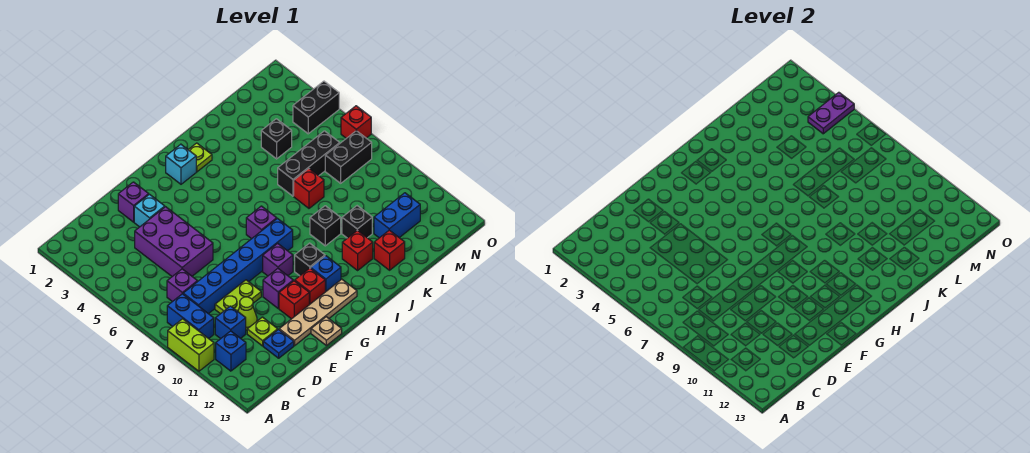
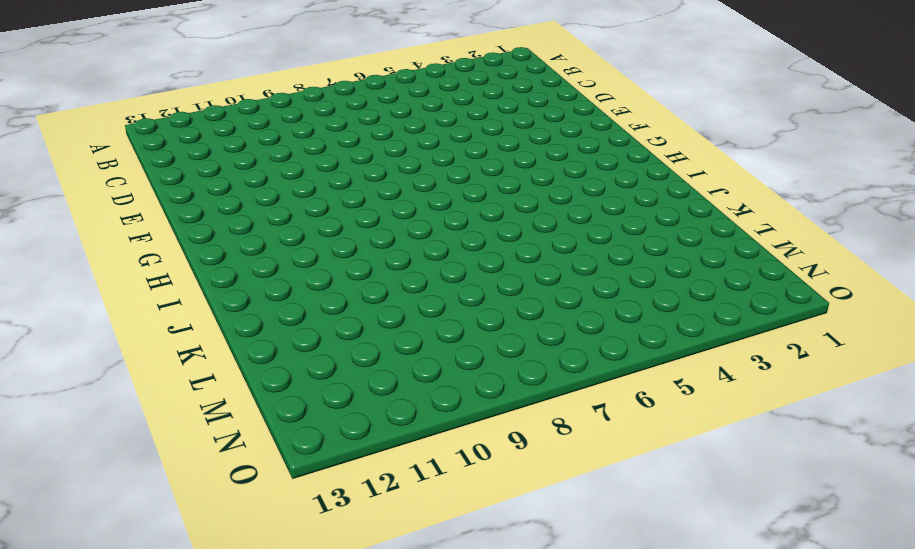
none -> lime brick A9:A10 level 1
none -> blue brick B8:B9 level 1
none -> blue brick B11 level 1
none -> purple brick C7 level 1

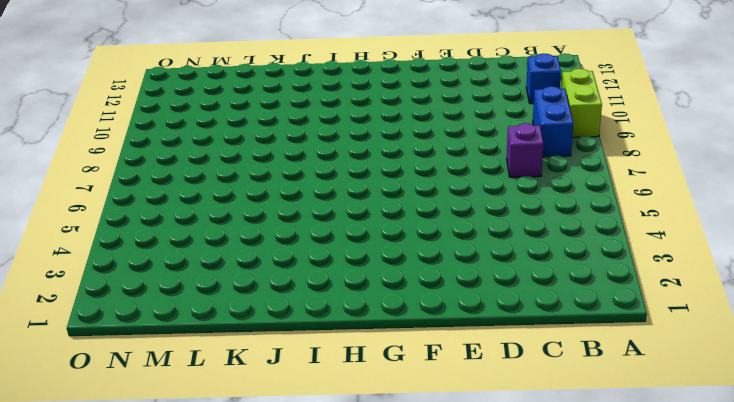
none -> blue brick C8:H8 level 1
none -> blue brick C10 level 1
none -> purple brick D4:E6 level 1
none -> lime plate D9:E9 level 1

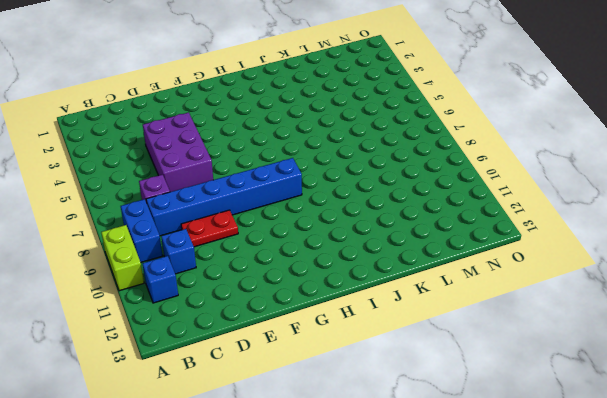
red plate D9:E9 level 1 -> lime plate D9:E9 level 1
none -> lime cone D10 level 1
none -> lime plate D11 level 1
none -> blue plate D12 level 1
none -> purple brick E2 level 1

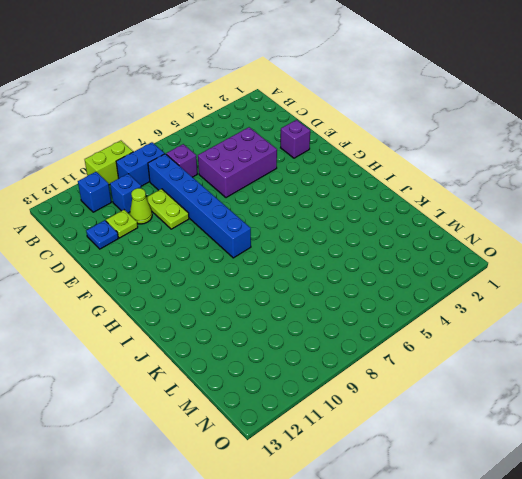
none -> cyan brick E3 level 1
none -> tan plate E12:H12 level 1
none -> purple brick F10 level 1
none -> red brick F11 level 1

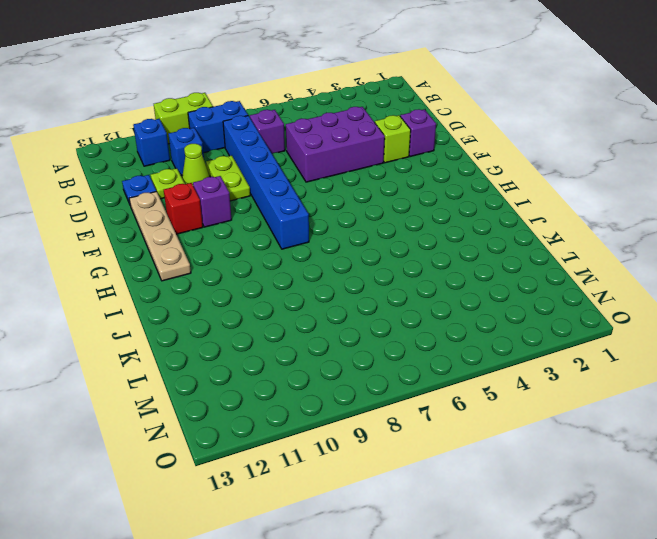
lime brick E3 level 1 -> cyan brick E3 level 1
none -> tan plate F13 level 1
none -> purple brick G9 level 1
none -> red brick G11 level 1
none -> cyan brick H2 level 1

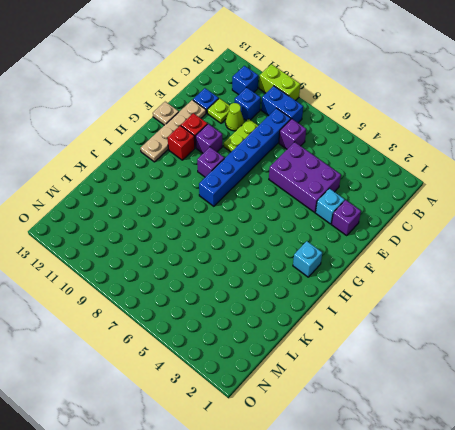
none -> purple brick H7 level 1
none -> black brick H10 level 1
none -> blue brick H11 level 1
none -> lime plate I2 level 1

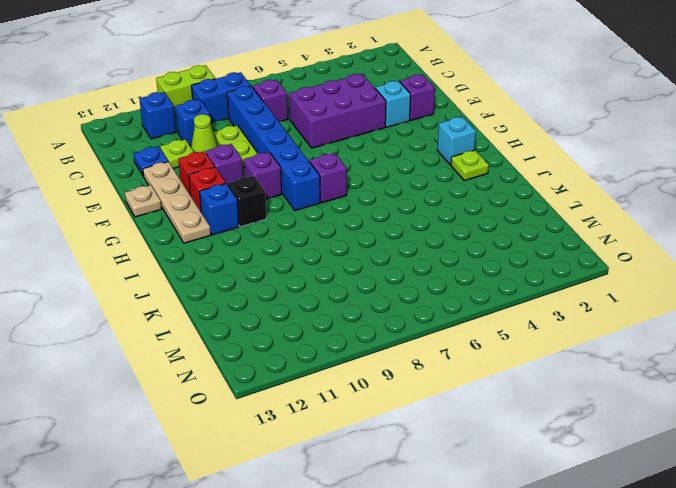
none -> black brick J9 level 1
none -> red brick J11 level 1
none -> black brick K6:M6 level 1
none -> red brick K7 level 1

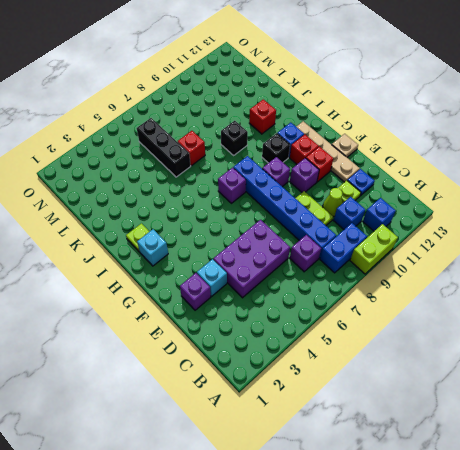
none -> black brick K10 level 1
none -> red brick K12 level 1
none -> black brick L4 level 1
none -> blue brick L11:M11 level 1

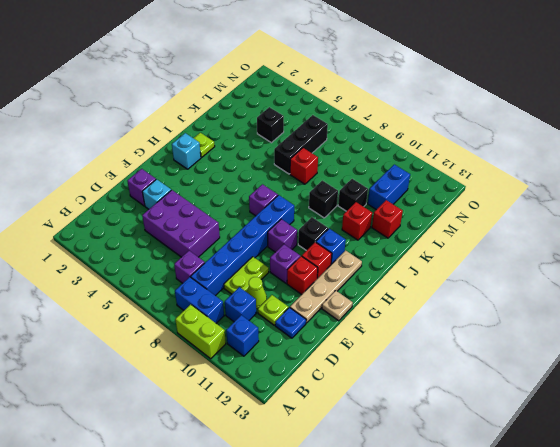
none -> black brick M7:N7 level 1
none -> black brick N4:O4 level 1
none -> red brick O6 level 1
none -> purple plate N4:O4 level 2

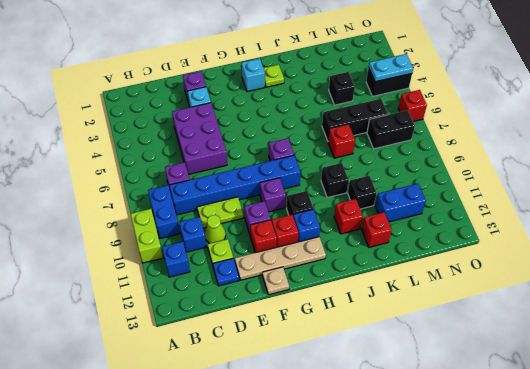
cyan plate N4:O4 level 2 -> purple plate N4:O4 level 2

